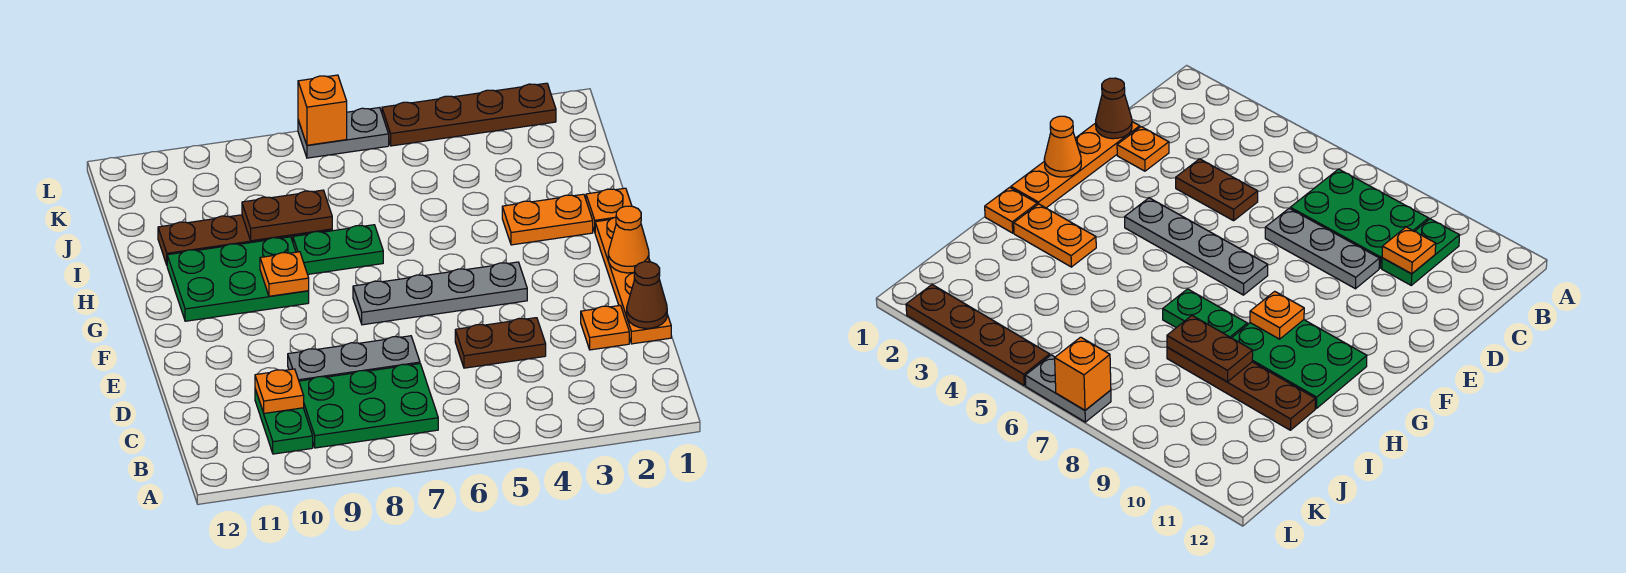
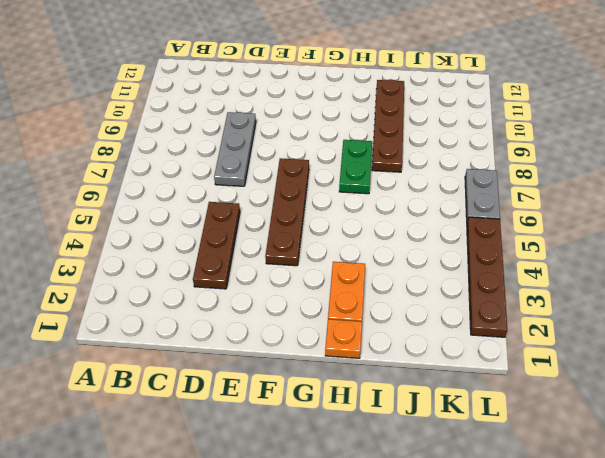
brown plate D3:D5 level 1 -> brown plate D4:D5 level 1
brown plate F4:F7 level 1 -> grey plate F4:F7 level 1
none -> green plate B7:C9 level 1
none -> green plate B10:C10 level 1
none -> orange plate D1:G1 level 1

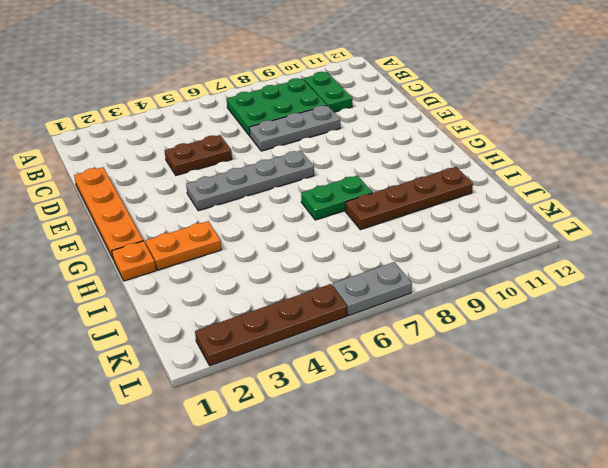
none -> orange plate D2 level 1
none -> green plate G9:H11 level 1
none -> orange plate C10 level 2

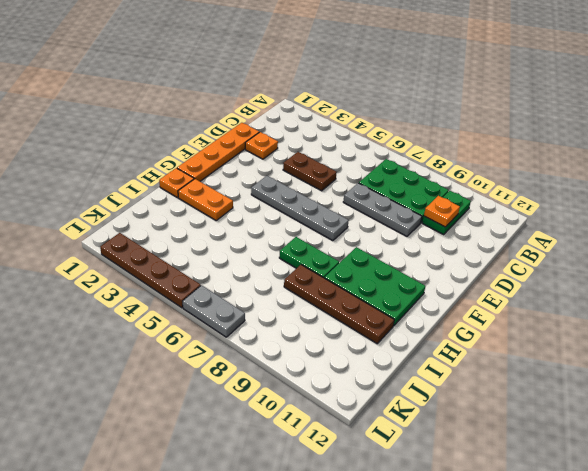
none -> brown cone D1 level 2
none -> orange cone F1 level 2
none -> orange plate G9 level 2

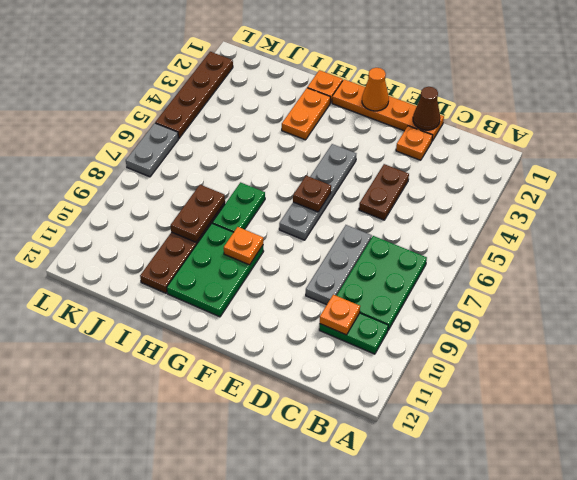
brown plate F6 level 2 -> none
none -> orange brick L7 level 2

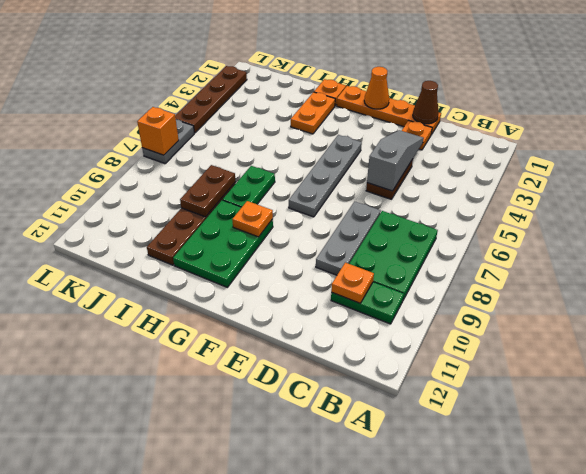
grey slope D3:D5 level 2 top 5 -> none

